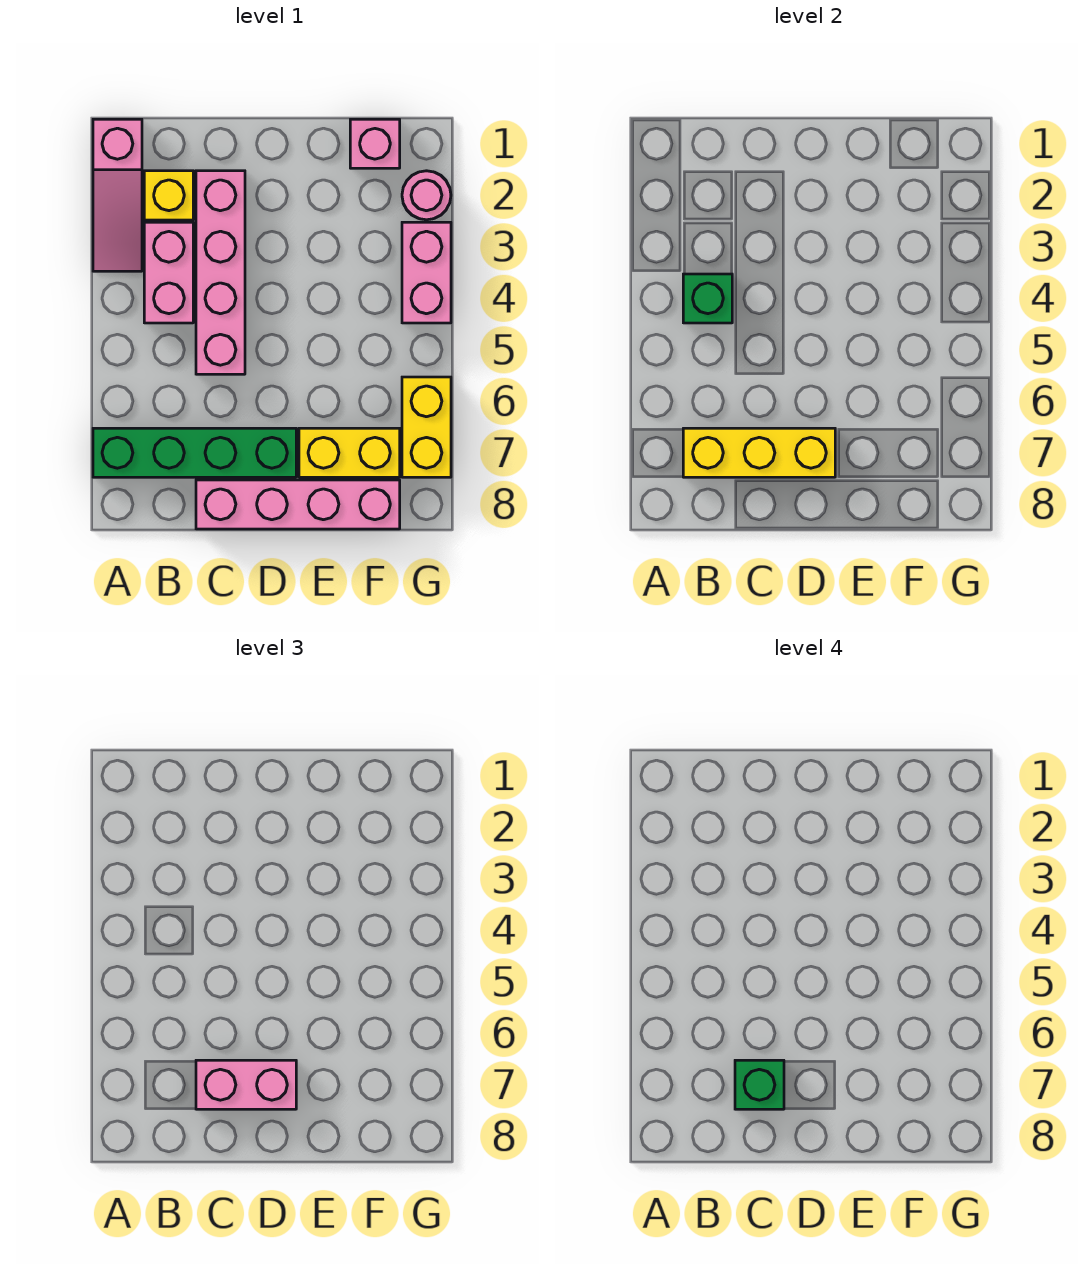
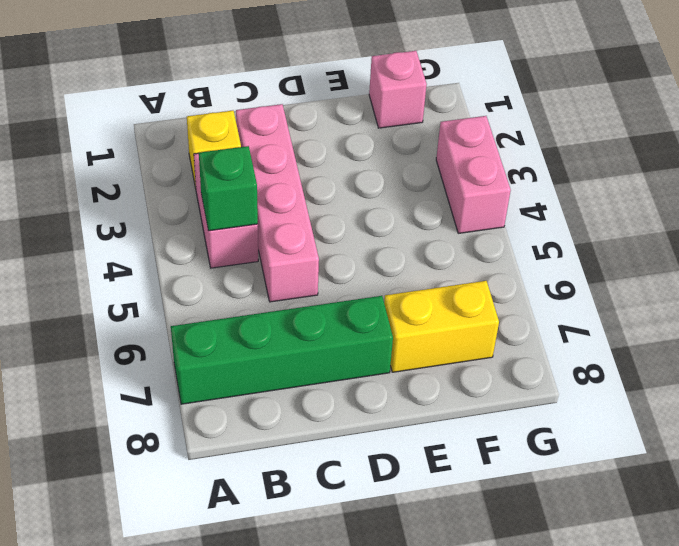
none -> pink slope A1:A3 level 1 top 1
none -> pink brick C8:F8 level 1
none -> pink round brick G2 level 1

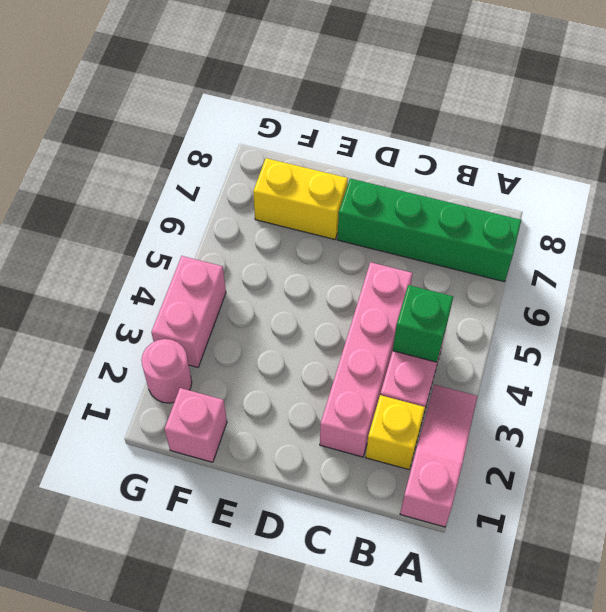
none -> pink brick C8:F8 level 1
none -> yellow brick G6:G7 level 1
none -> yellow brick B7:D7 level 2

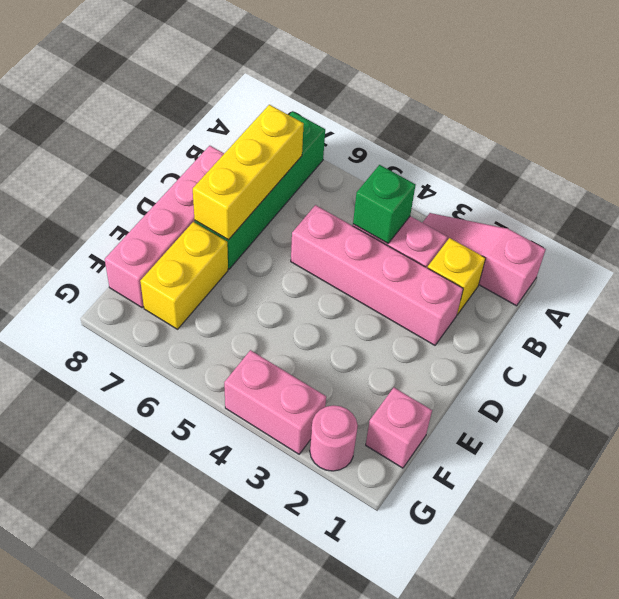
none -> yellow brick G6:G7 level 1
none -> pink brick C7:D7 level 3
none -> green brick C7 level 4

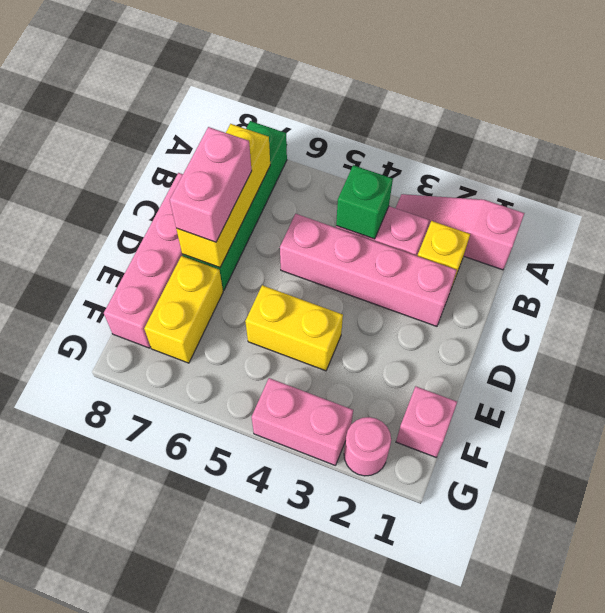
yellow brick E4:E5 level 1 -> yellow brick G6:G7 level 1
none -> green brick C7 level 4

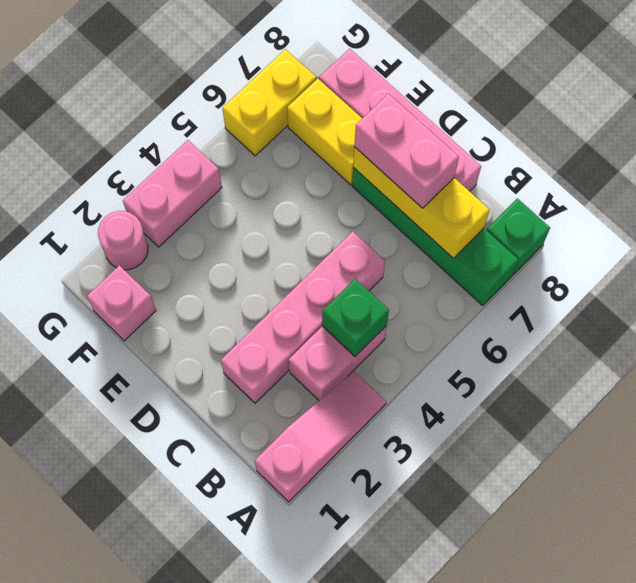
green brick A8 level 1 -> green brick C7 level 4
none -> yellow brick B2 level 1

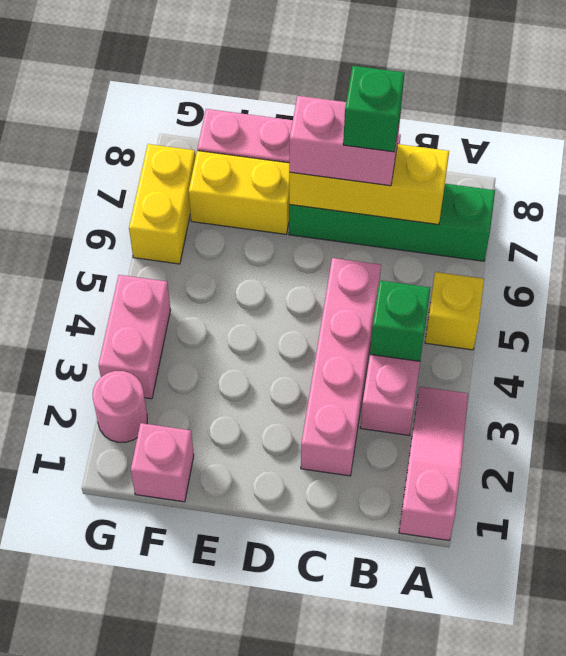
yellow brick A5 level 1 -> yellow brick B2 level 1

